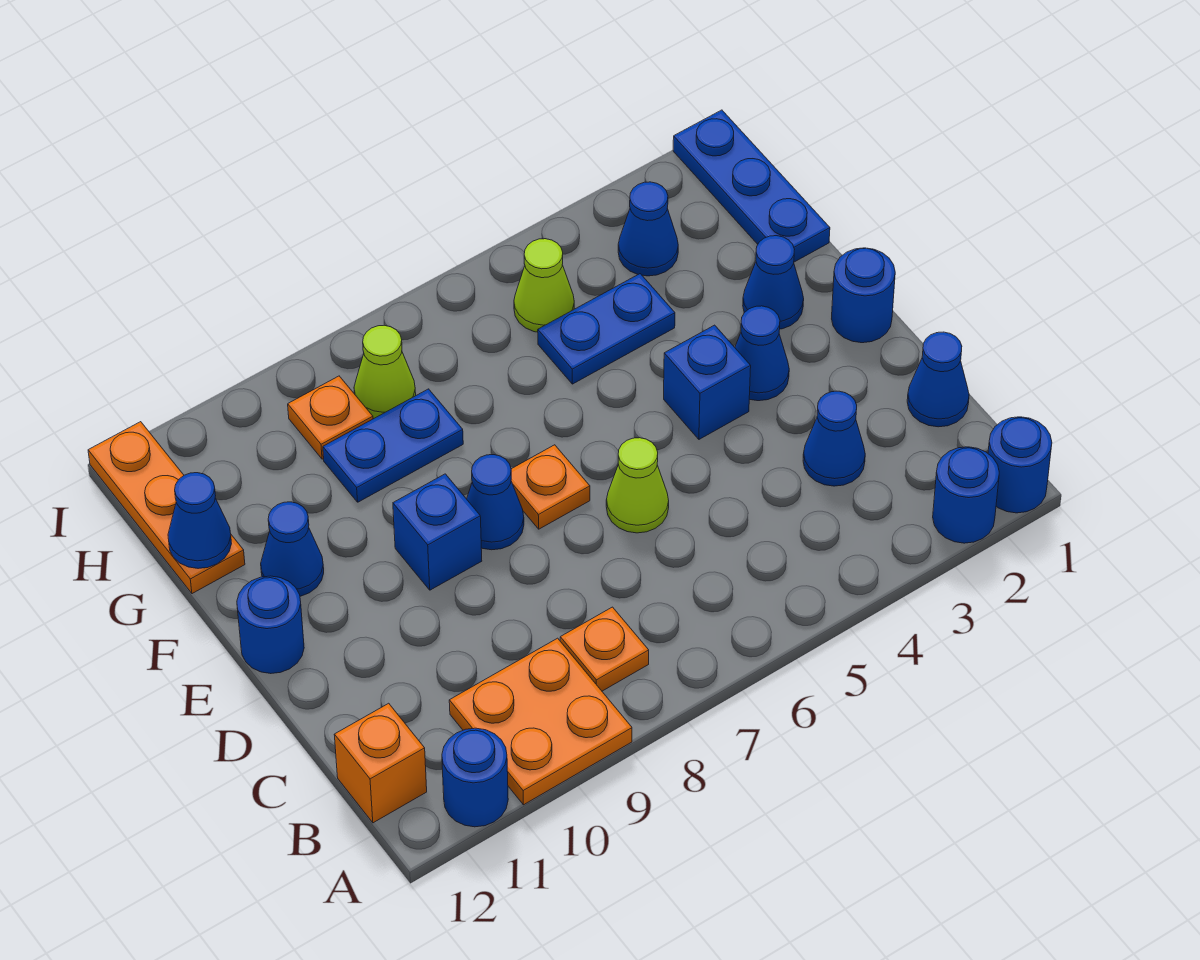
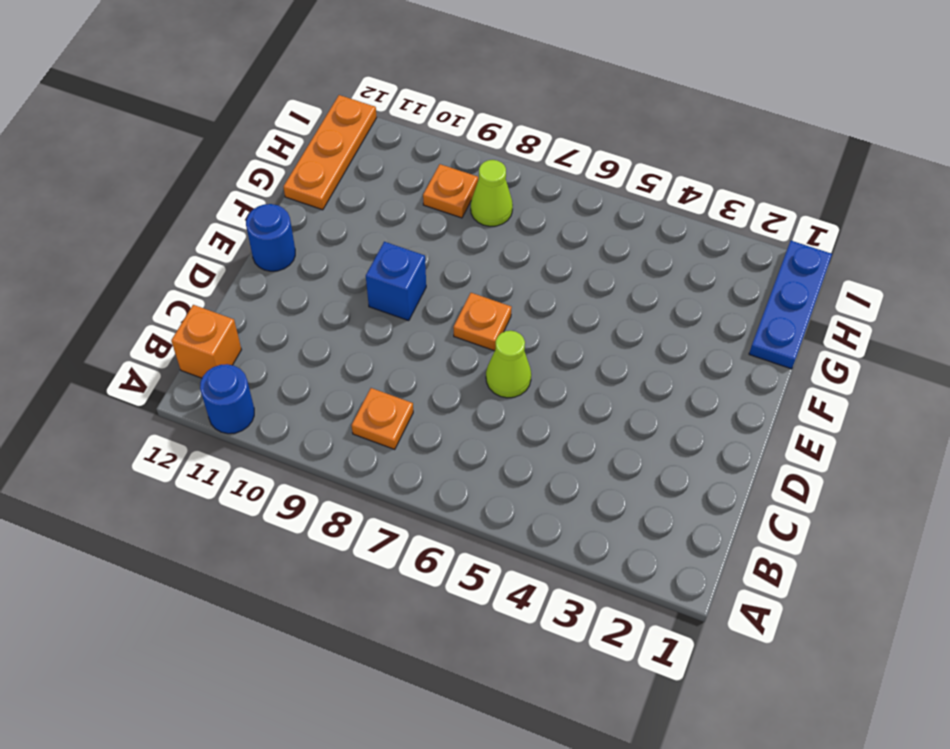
none -> blue round brick A1 level 1
none -> blue round brick A2 level 1
none -> orange plate A9:B10 level 1

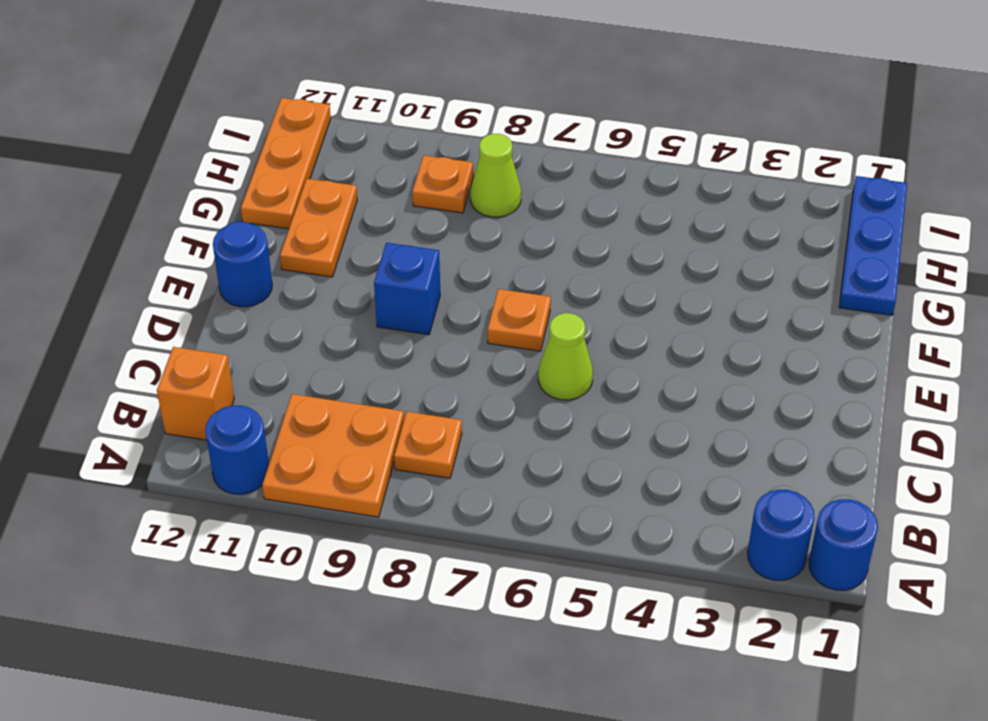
orange plate F11:G11 level 1 -> blue cone F11 level 1
none -> blue cone C1 level 1
none -> blue cone C3 level 1
none -> blue round brick E1 level 1

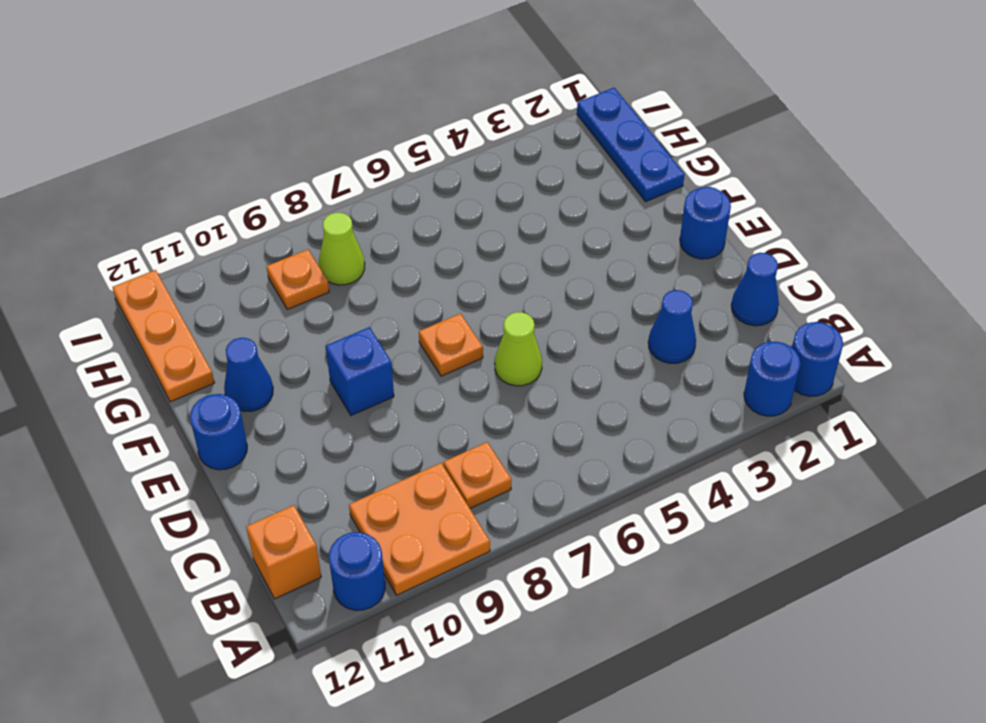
none -> blue cone E3 level 1
none -> blue brick E4 level 1
none -> blue cone E8 level 1

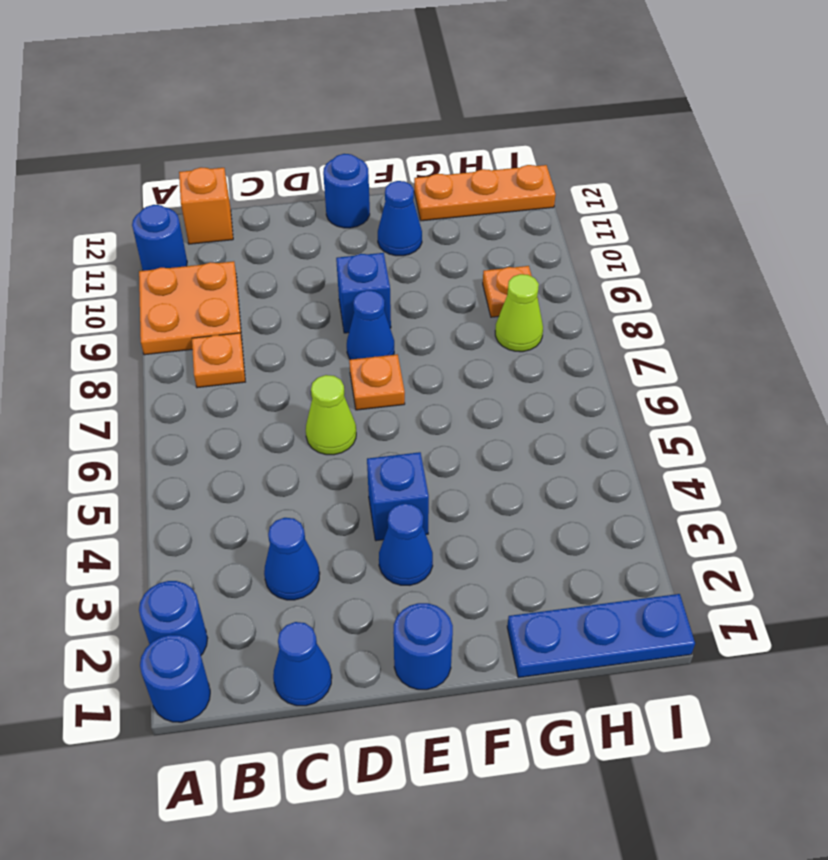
none -> blue cone F2 level 1
none -> blue plate G4:G5 level 1
none -> blue plate G8:G9 level 1

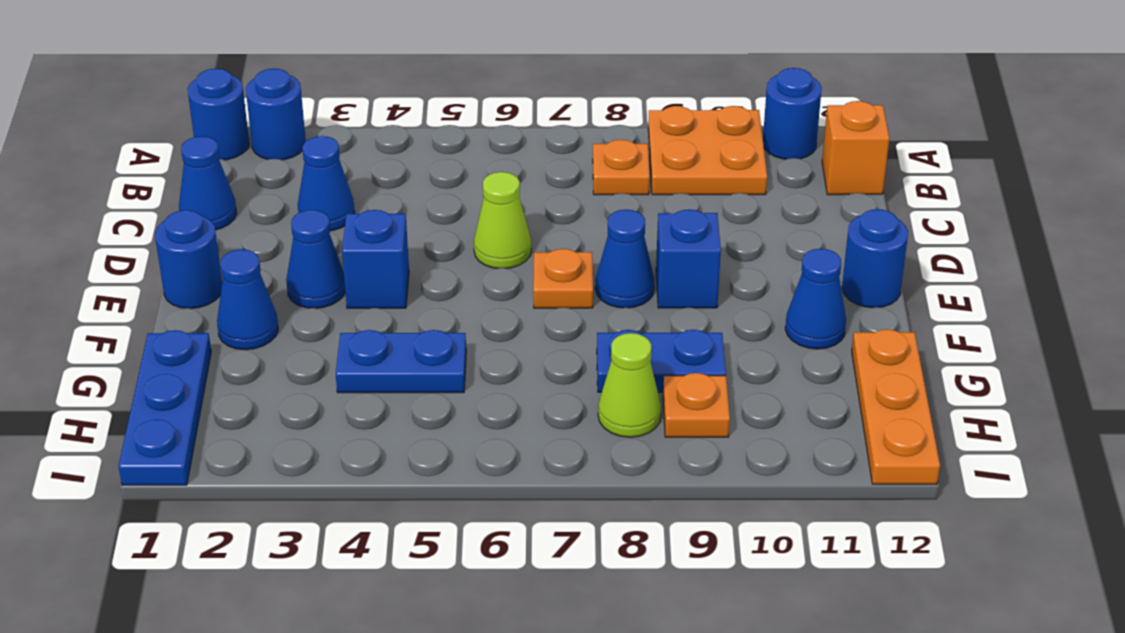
none -> blue cone H3 level 1
none -> lime cone H5 level 1
none -> blue cone G12 level 2

